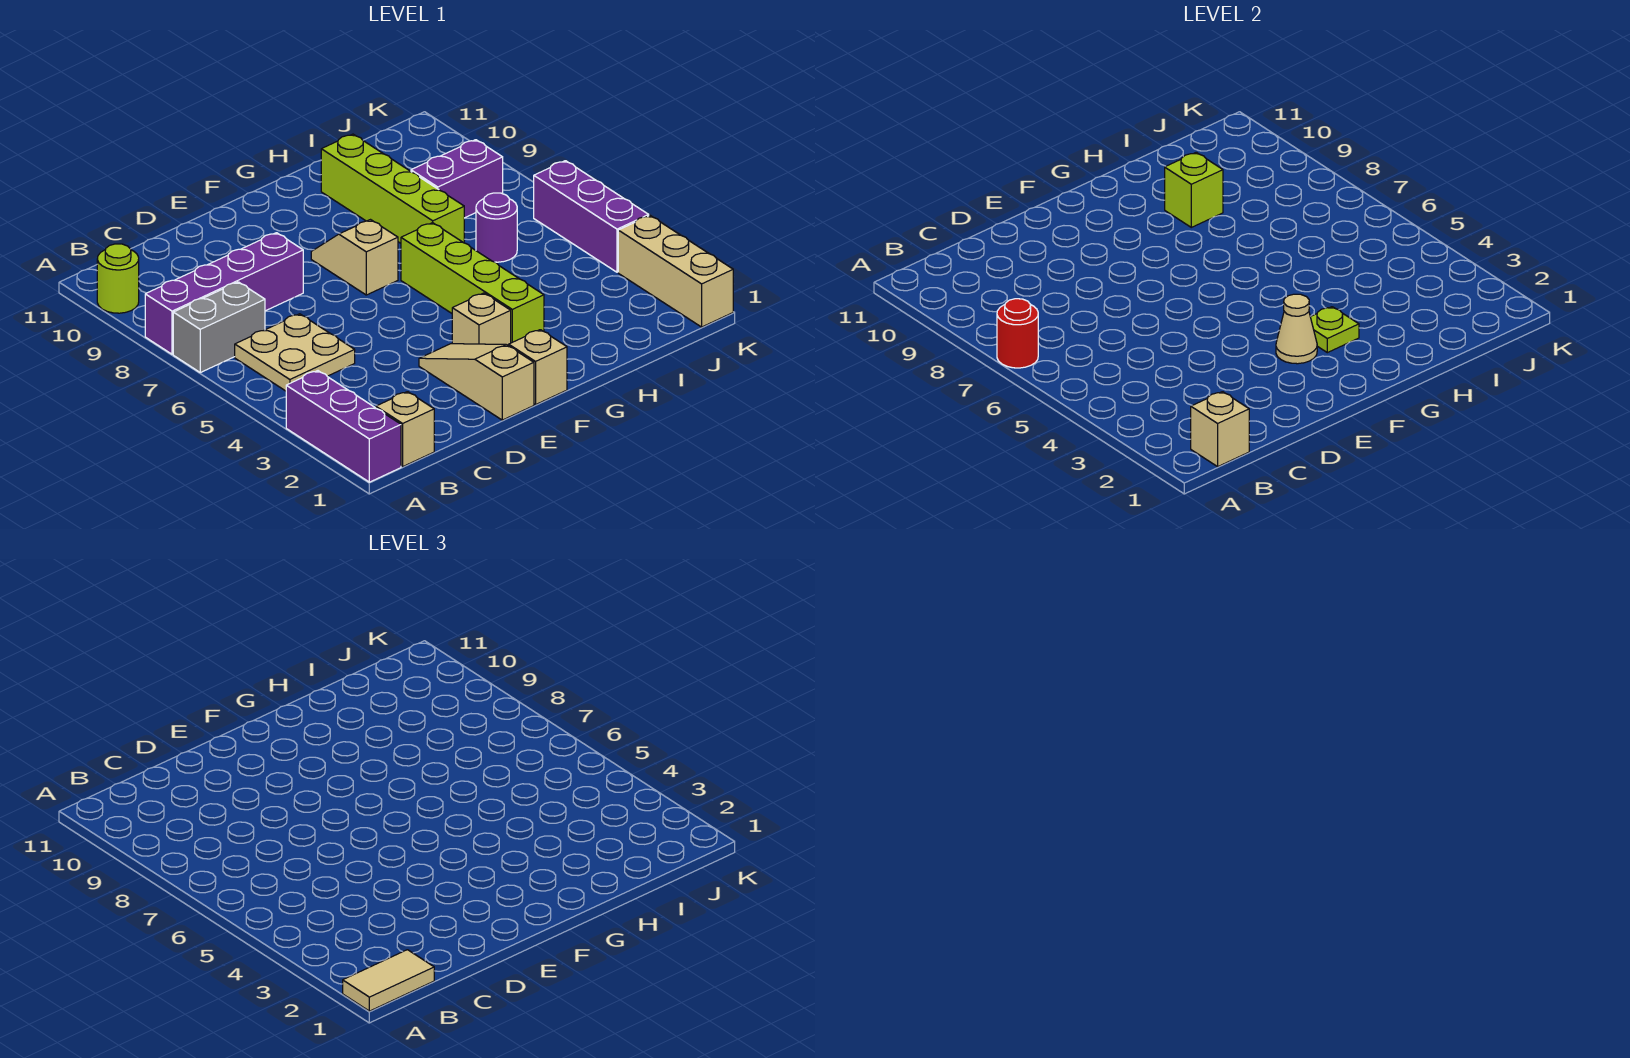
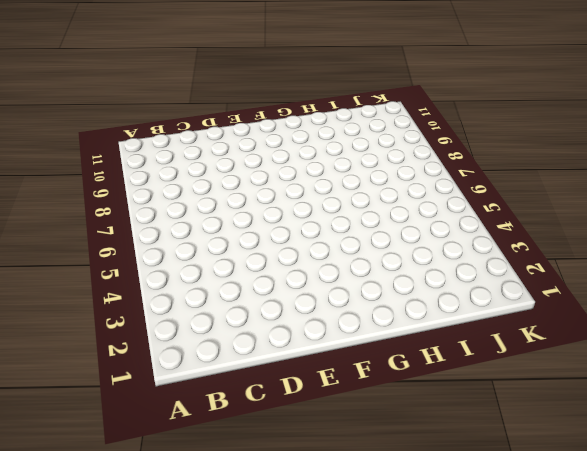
none -> purple brick A1:A3 level 1
none -> grey brick A7:B7 level 1
none -> purple brick A8:D8 level 1

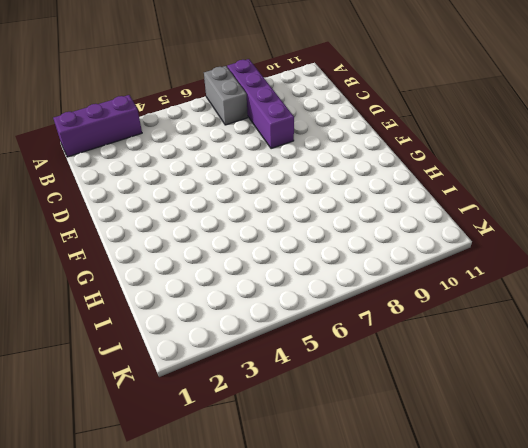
none -> lime round brick A10 level 1
none -> tan brick B1 level 1
none -> tan plate B5:C6 level 1

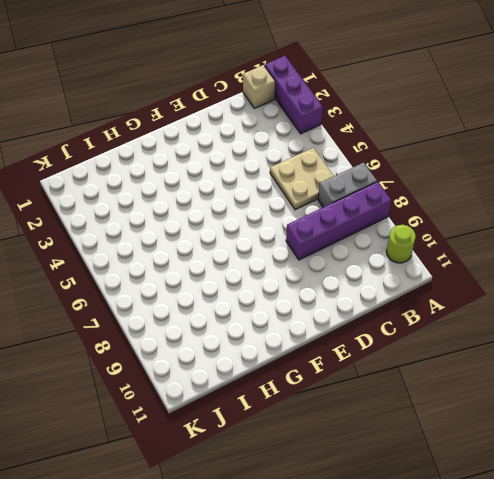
none -> tan slope E1:E3 level 1 top 1
none -> tan brick F1 level 1
none -> tan brick F3 level 1

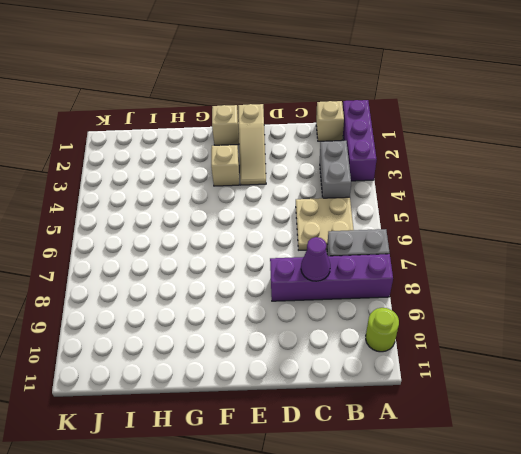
grey brick B3:B4 level 1 -> none
purple cone C8 level 2 -> none
none -> tan slope F7:F8 level 1 top 7
none -> lime brick G3:G6 level 1
none -> lime brick H7:H10 level 1

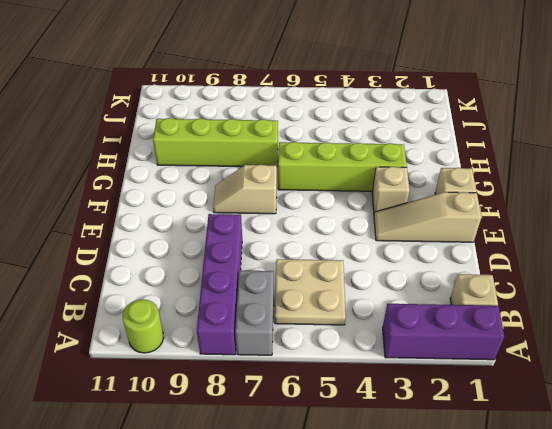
none -> purple round brick I6 level 1
none -> purple brick I8:J8 level 1
none -> tan brick K1:K3 level 1

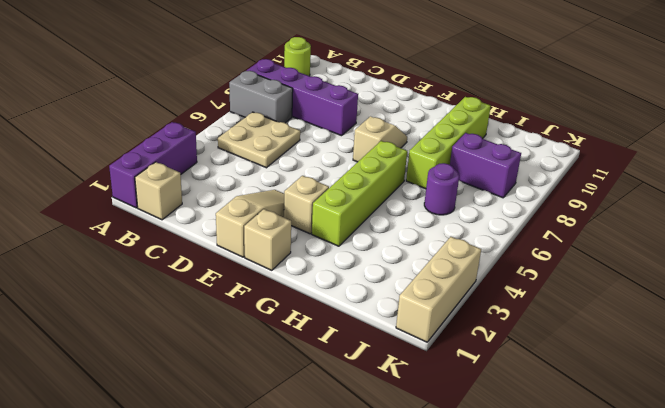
none -> purple brick K4:K6 level 1
none -> red round brick A7 level 2
none -> tan brick B1 level 2

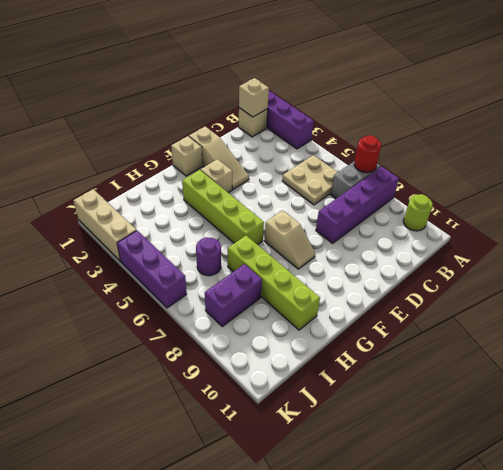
none -> tan cone F3 level 2
none -> lime plate G3 level 2
none -> lime brick H9 level 2

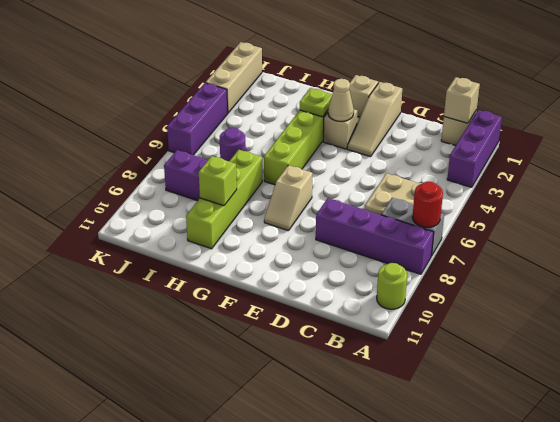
none -> tan tile A1:B1 level 3

